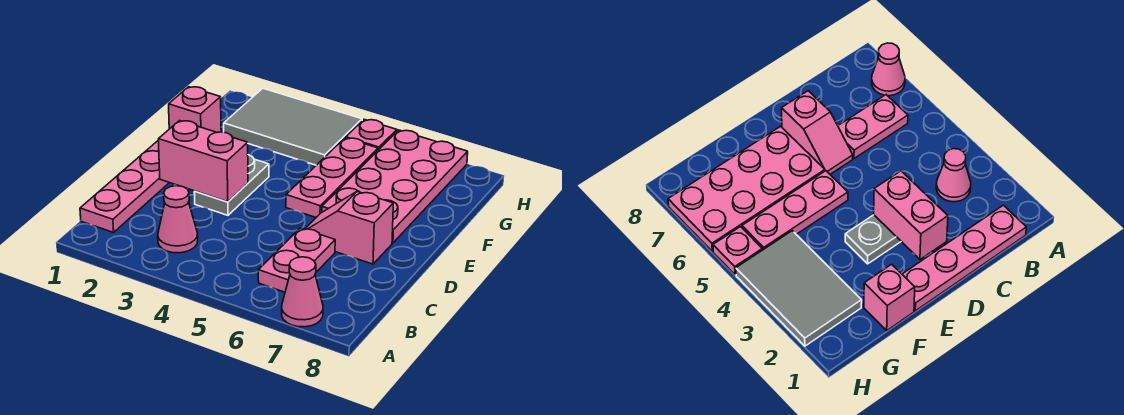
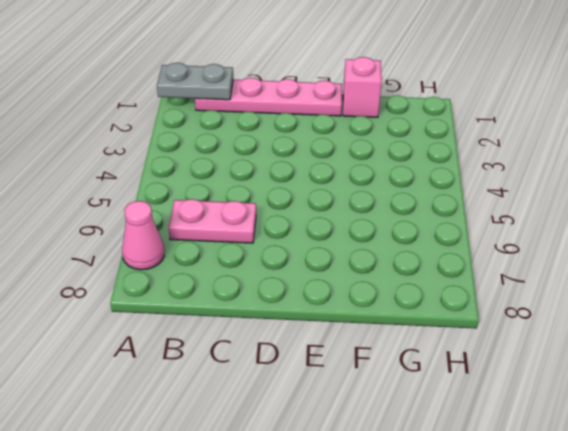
grey plate A1:B1 level 2 -> grey plate D3:E3 level 1
none -> pink cone B3 level 1
none -> pink slope D6:D7 level 1 top 7
none -> pink plate E5:G5 level 1

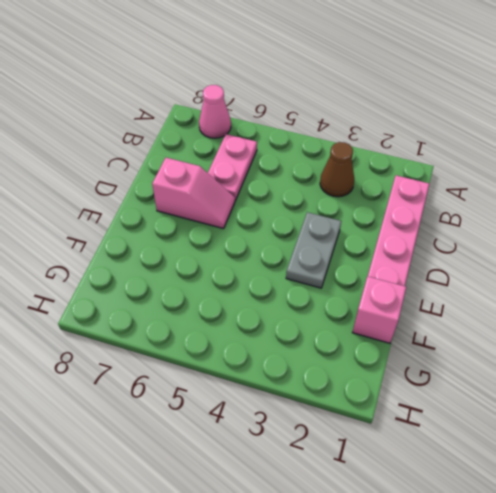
brown cone B3 level 1 -> pink cone B3 level 1
none -> pink plate E5:G5 level 1
none -> pink plate E6:H7 level 1
none -> grey tile G2:H4 level 1

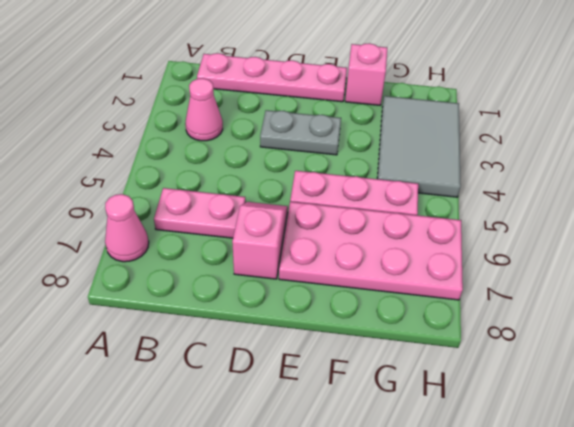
none -> pink plate H5 level 1
none -> pink brick D2:D3 level 2

